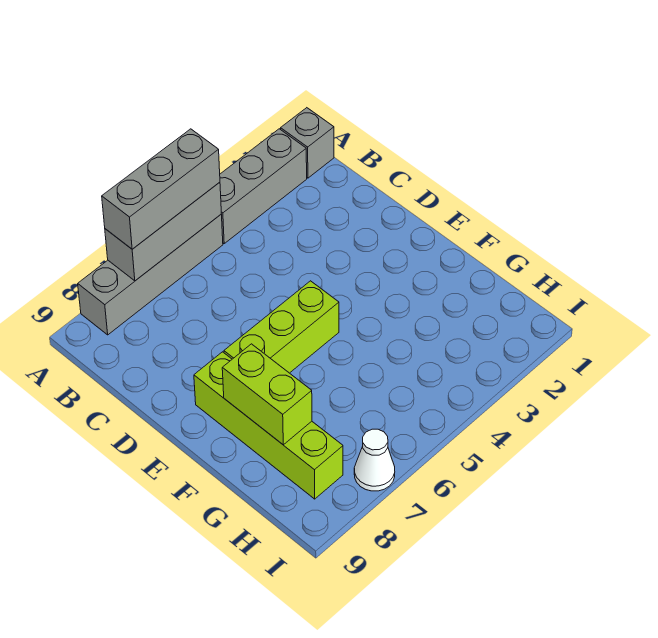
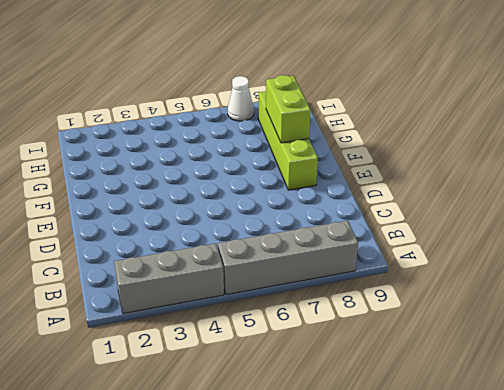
none -> grey brick A1 level 1
none -> lime brick E5:E7 level 1

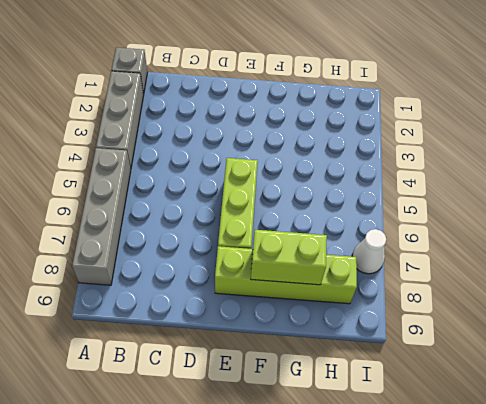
none -> grey brick A5:A7 level 2
none -> grey brick A5:A7 level 3

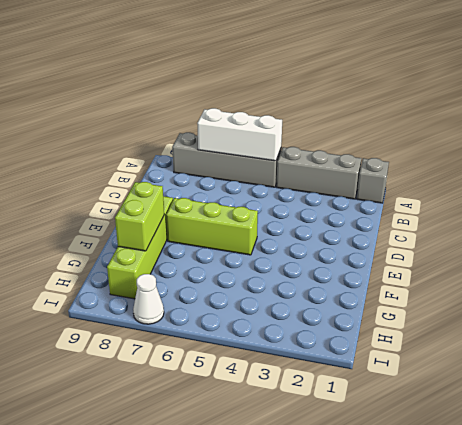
white brick A5:A7 level 2 -> grey brick A5:A7 level 2
none -> grey brick A5:A7 level 3

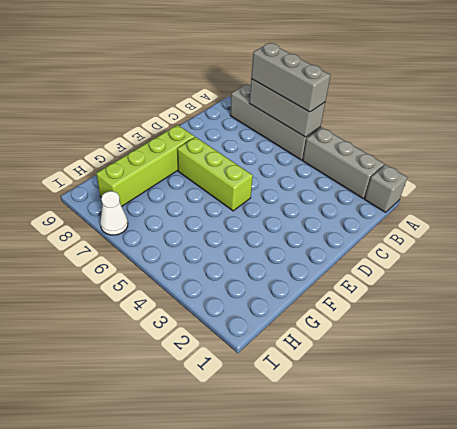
none -> lime brick F8:G8 level 2

